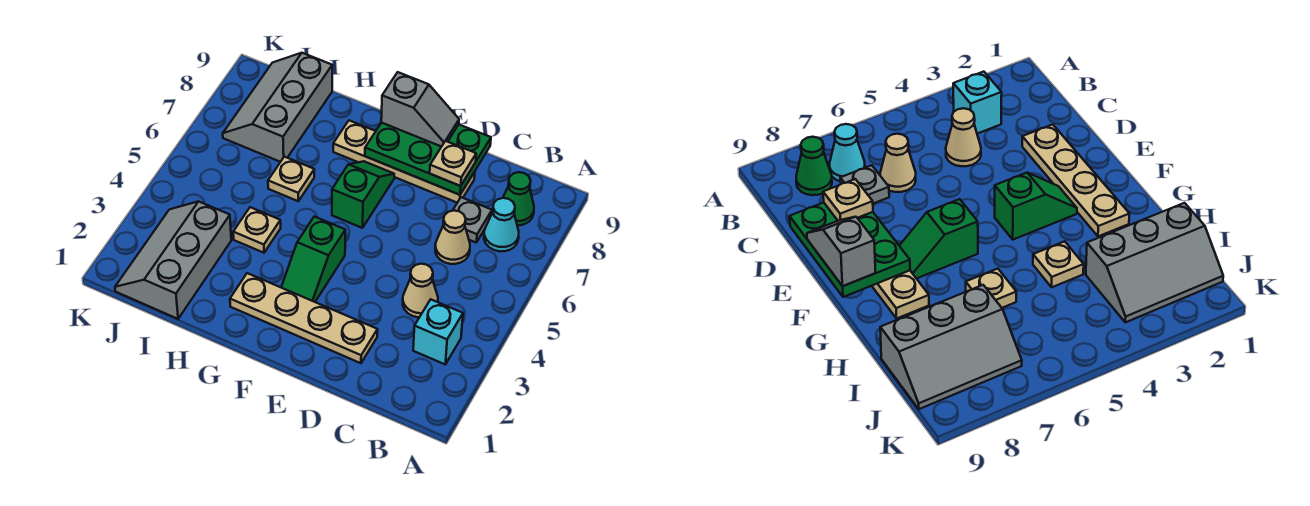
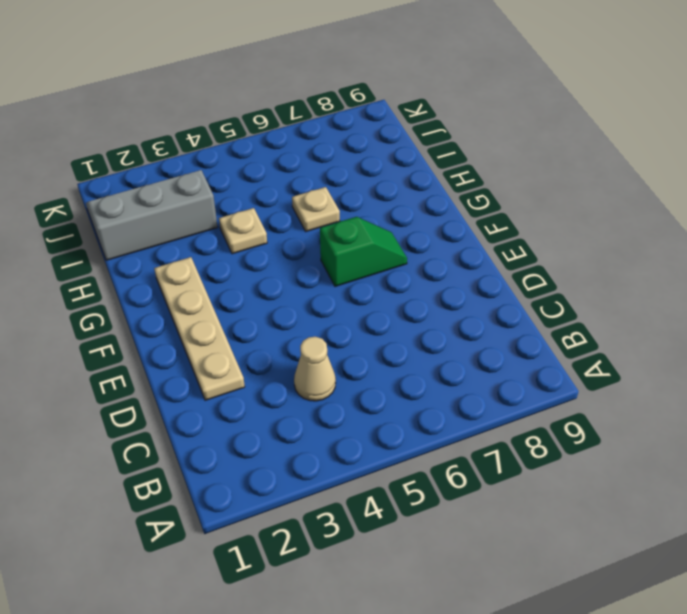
none -> cyan brick B3 level 1
none -> cyan cone B7 level 1
none -> green cone B8 level 1

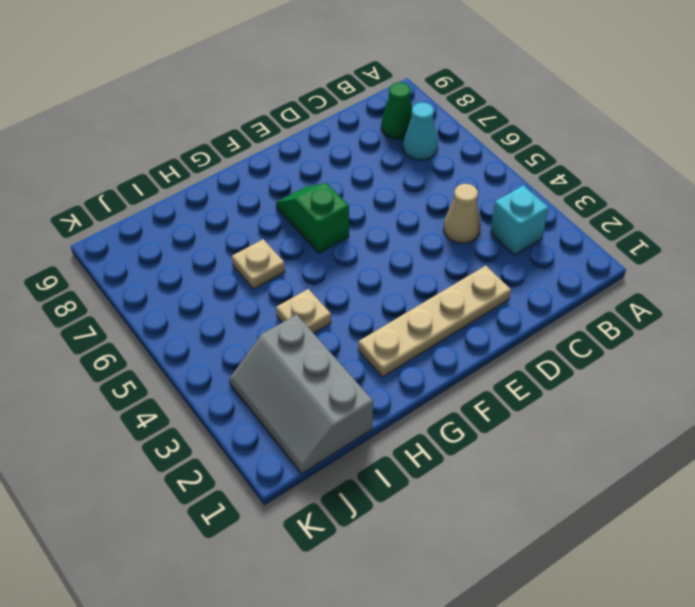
none -> tan cone C6 level 1
none -> grey plate C7 level 1
none -> tan plate D8:G8 level 1

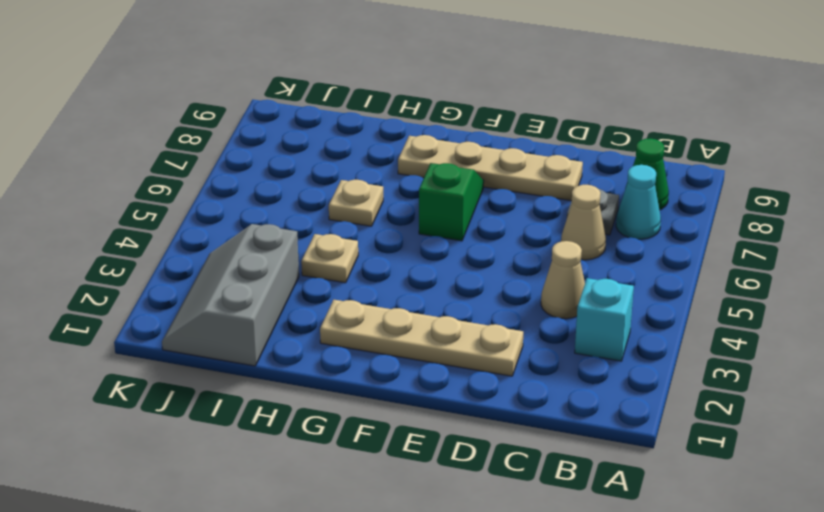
none -> green slope F3:F4 level 1 top 4
none -> grey slope I7:J9 level 1 top I
none -> green plate D8:F9 level 2

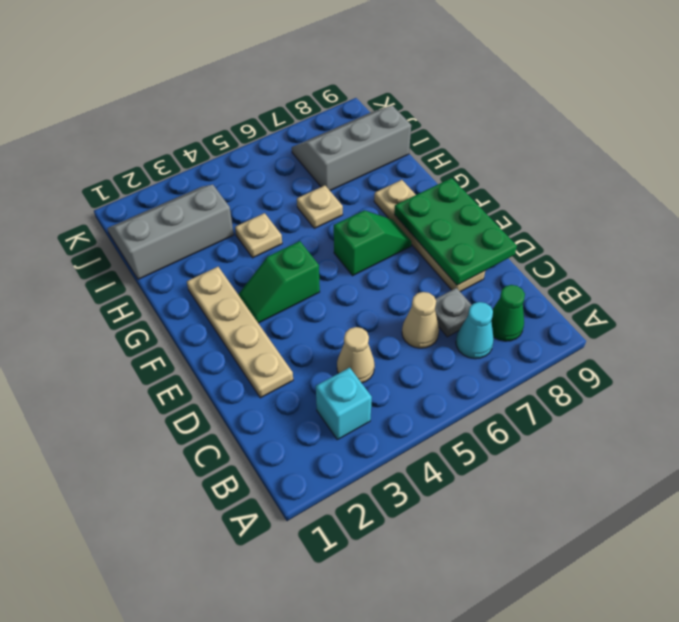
none -> tan plate D8 level 3
none -> grey slope E9:F9 level 3 top F

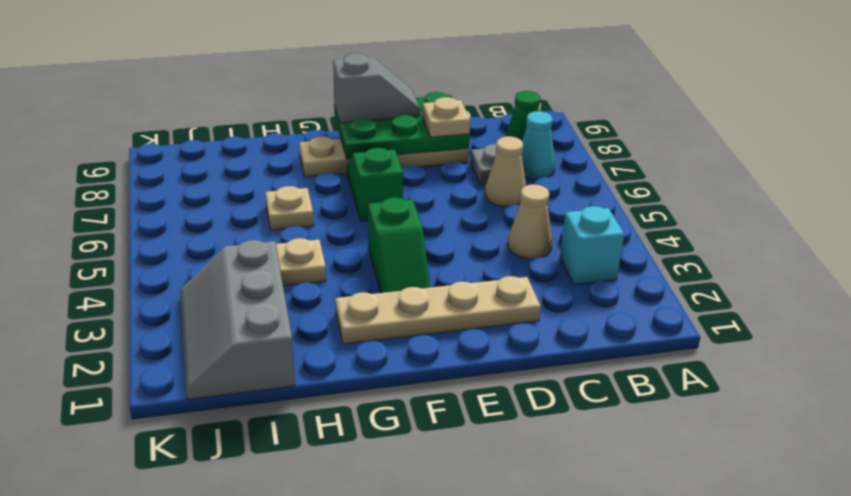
none -> grey slope I7:J9 level 1 top I

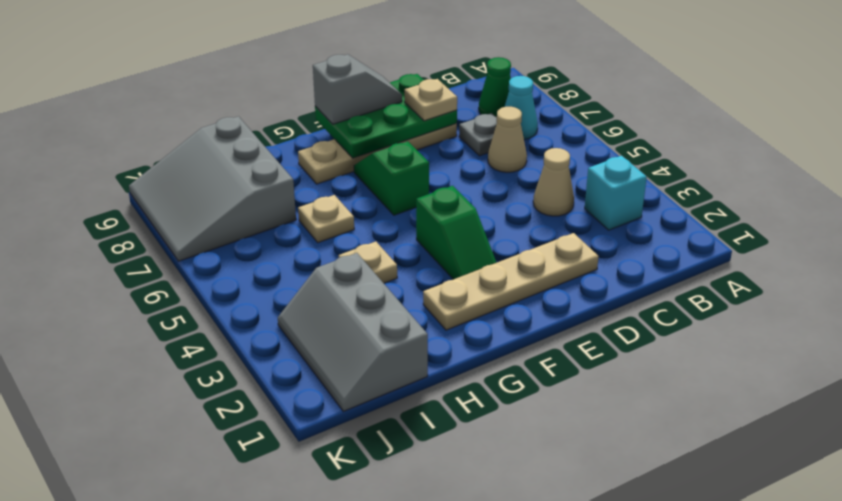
grey slope I7:K9 level 1 top I -> grey slope I7:J9 level 1 top I

